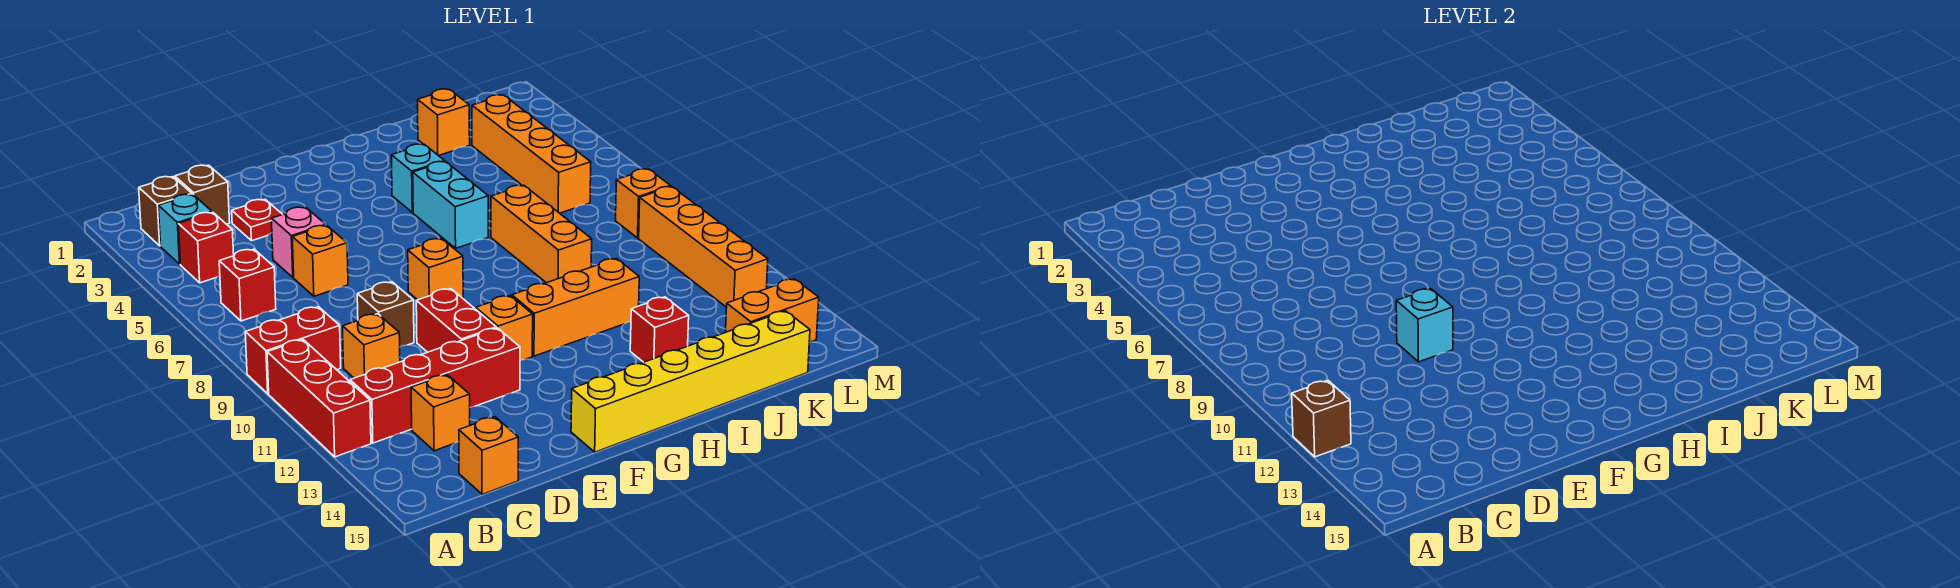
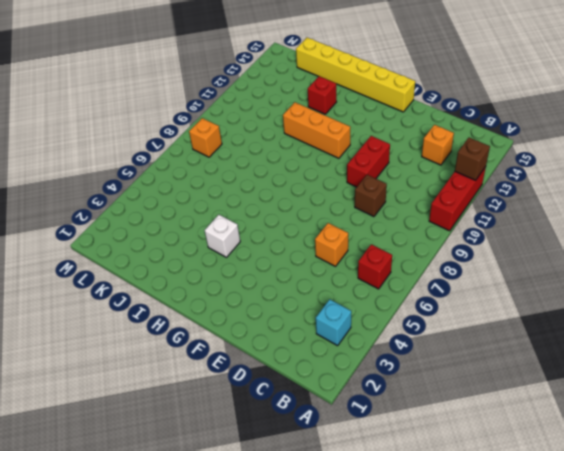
white brick H4 level 1 -> cyan brick H4 level 1
none -> red brick A9:B9 level 1
none -> brown brick B2 level 1
none -> red brick B4 level 1
none -> red brick B12:E12 level 1

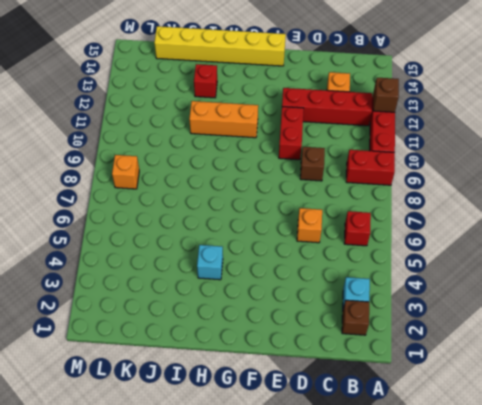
none -> red brick B4 level 1
none -> brown brick C2 level 1
none -> orange brick C10 level 1
none -> orange brick C15 level 1

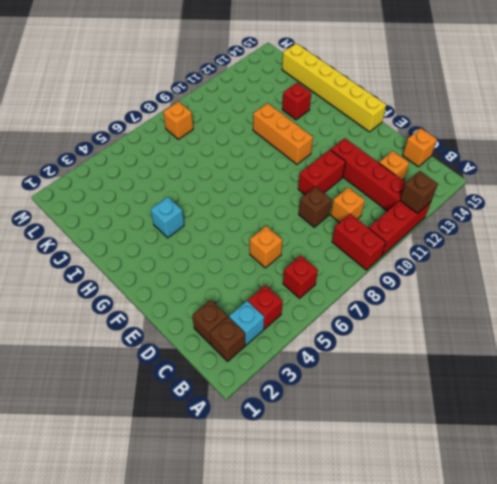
none -> red plate D3 level 1
none -> pink brick D5 level 1
none -> orange brick F8 level 1
none -> orange brick F11 level 1

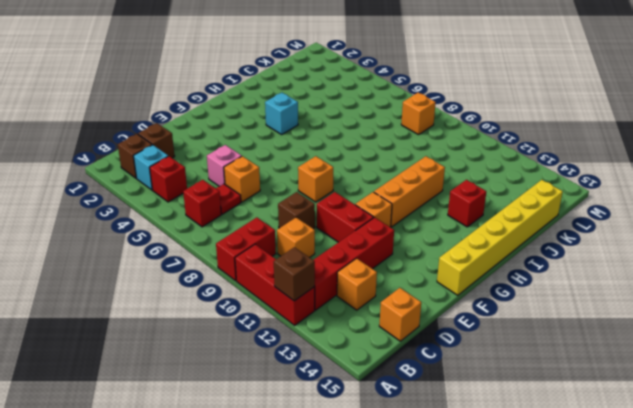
red plate C6 level 1 -> red plate D3 level 1
none -> cyan brick H5:H6 level 1
none -> orange brick I7:I9 level 1
none -> orange brick J2 level 1
none -> orange brick K3:K6 level 1

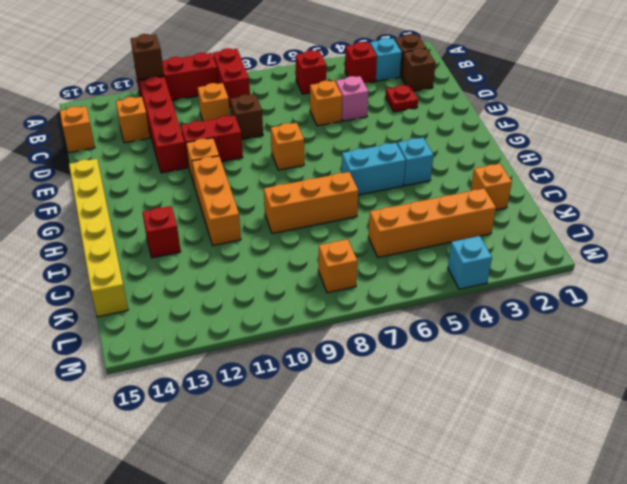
cyan brick M4 level 1 -> cyan brick E10 level 2
none -> orange brick K14:L14 level 1
none -> orange brick L9:L12 level 1

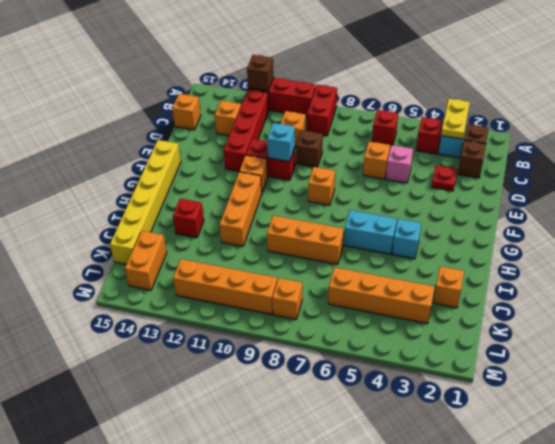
yellow plate A3:B3 level 2 -> none

